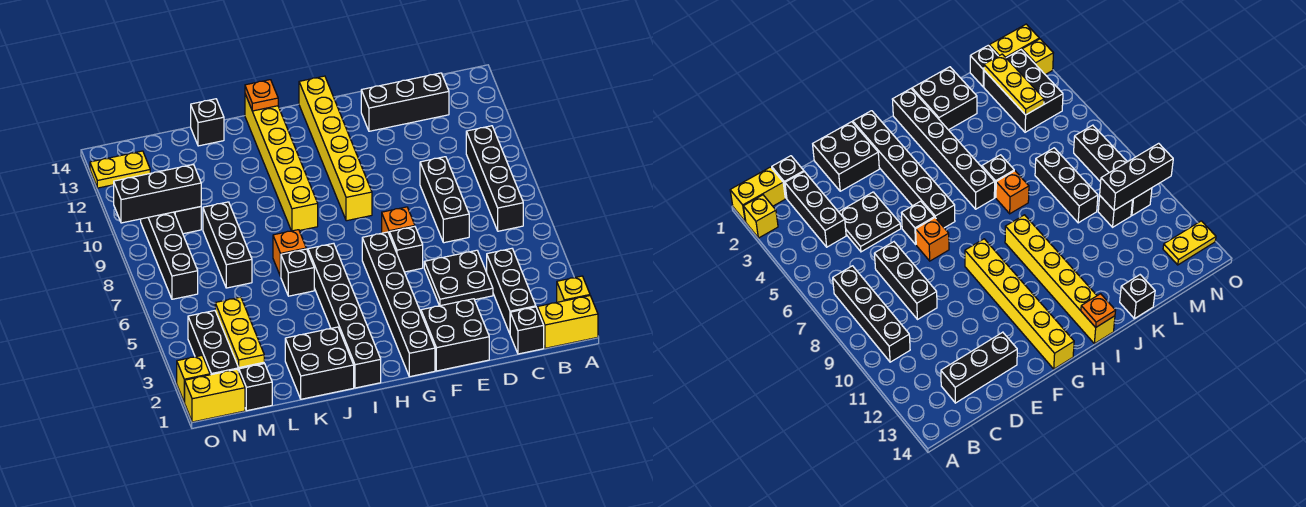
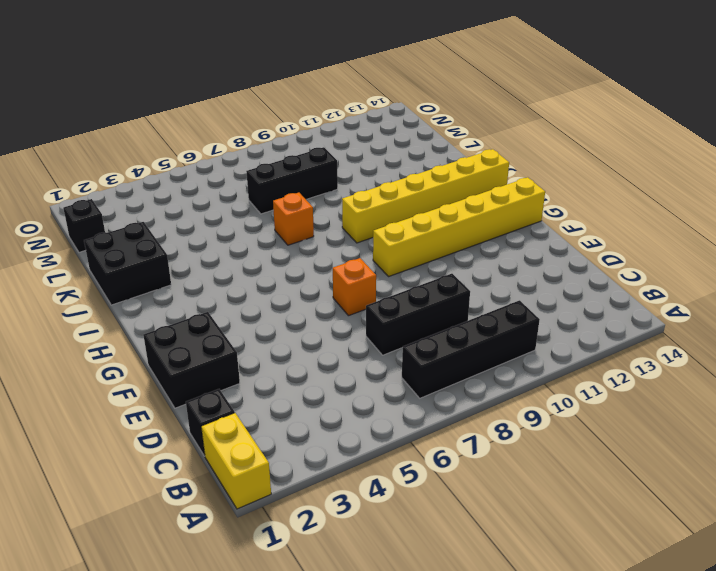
none -> yellow brick A2 level 1
none -> black brick C2:C4 level 1
none -> black brick C13:E13 level 1
none -> black plate D4:E5 level 1

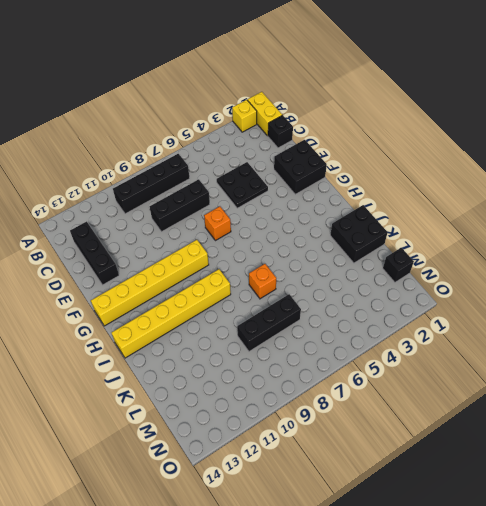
none -> black brick C2:C4 level 1
none -> black brick F6 level 1
none -> black brick G1:G6 level 1
none -> black brick I1:I6 level 1

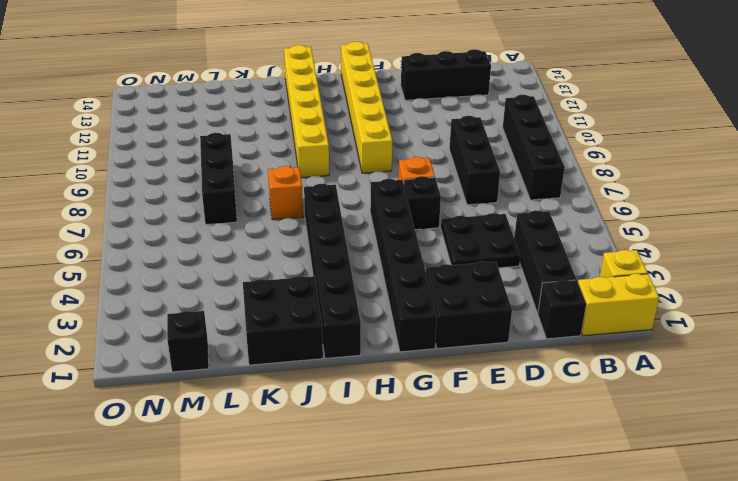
none -> black brick J6 level 1
none -> black brick K14 level 1
none -> black brick M2:N4 level 1
none -> black brick M10 level 1

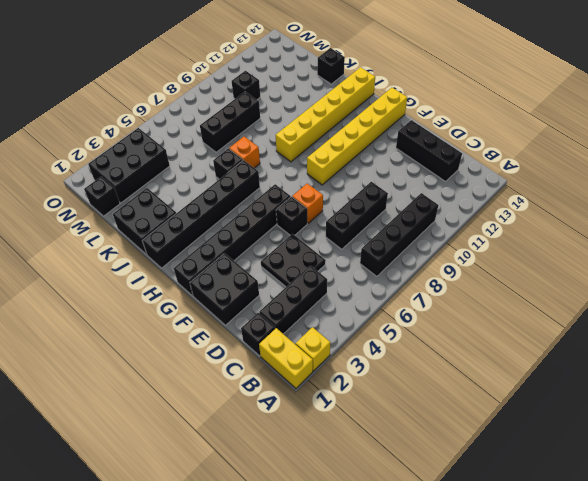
none -> yellow brick N1:O1 level 1
none -> black brick N7:N10 level 1
none -> yellow plate N13:O13 level 1
none -> yellow brick O2 level 1

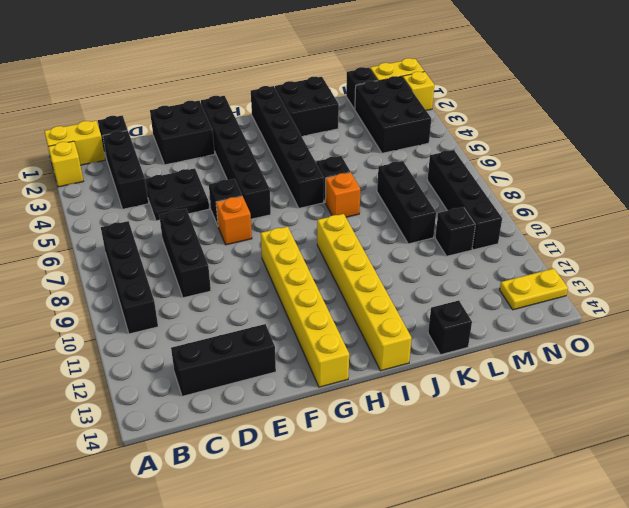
none -> orange plate I14 level 2
none -> yellow plate M2:M4 level 2
none -> black brick M10:O10 level 2

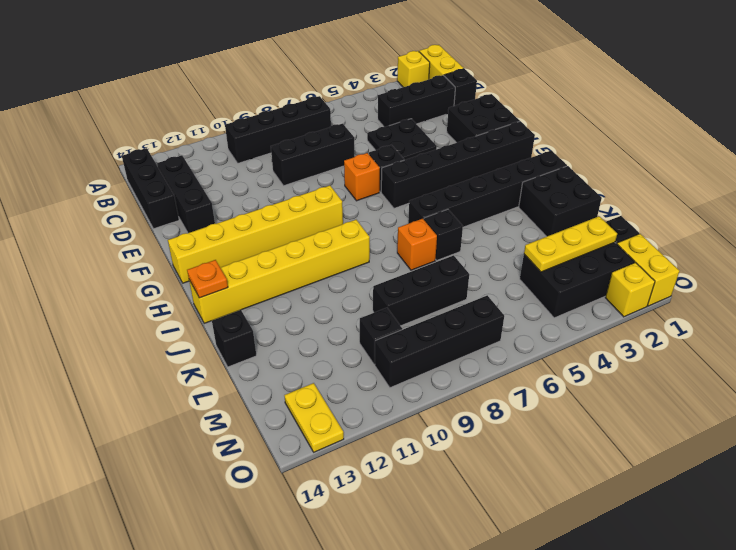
black brick B14:D14 level 1 -> black brick M10:O10 level 2

